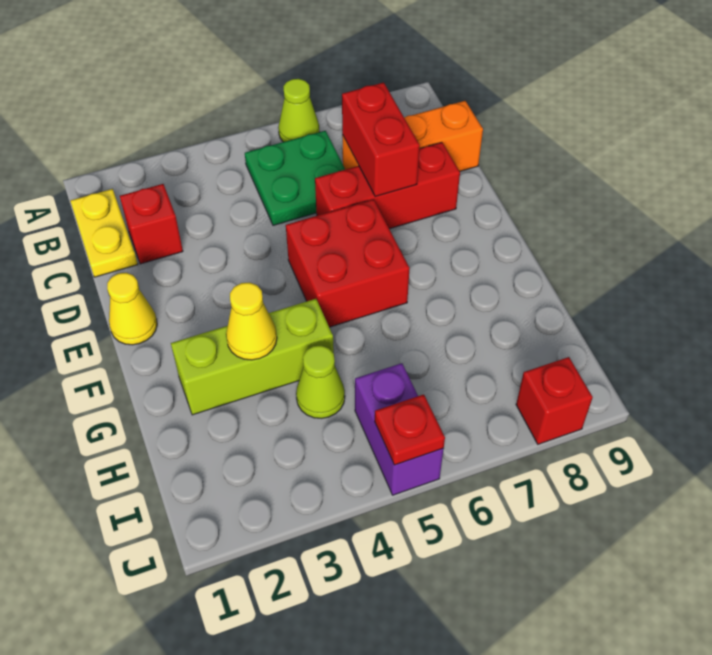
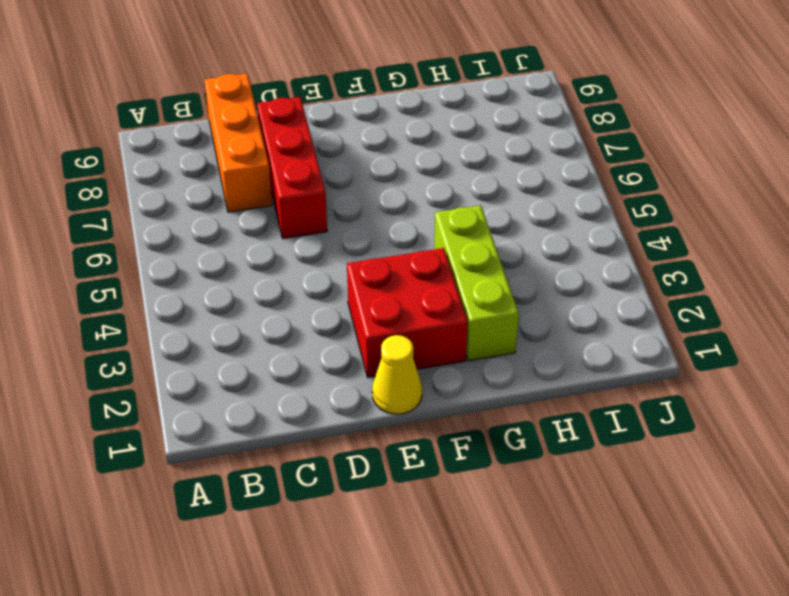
red brick E2:F3 level 1 -> red brick E5:F6 level 1
none -> lime cone A6 level 1
none -> yellow plate B1:C1 level 1
none -> green plate B5:C6 level 1

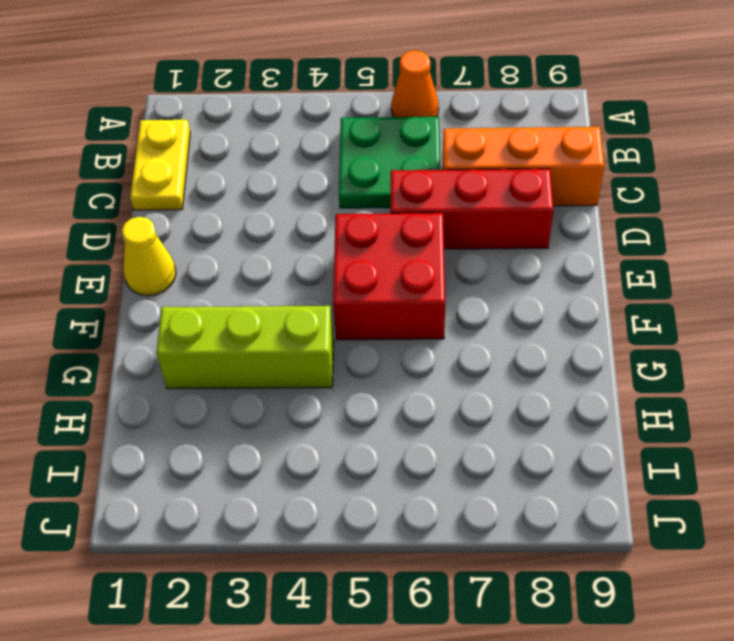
orange cone A6 level 1 -> lime cone A6 level 1
none -> red brick C2 level 1
none -> lime cone H4 level 1
none -> purple brick I5:J5 level 1

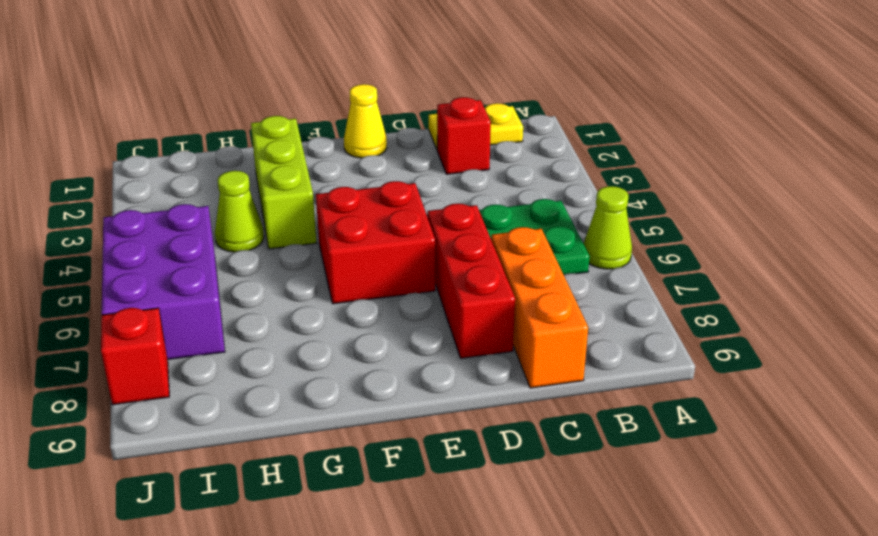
purple brick I5:J7 level 1 -> purple brick I5:J5 level 1
none -> red brick C7:D7 level 2
none -> yellow cone G3 level 2
none -> red plate J5 level 2

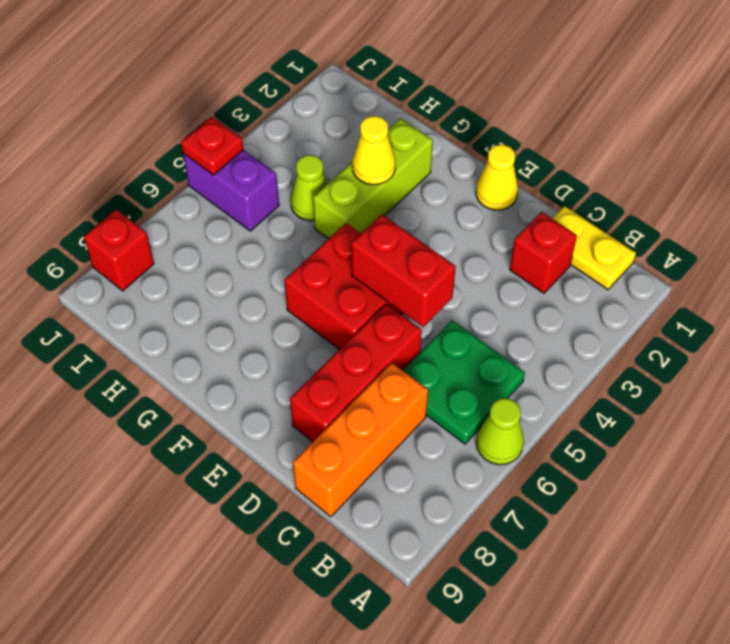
red brick D5:E5 level 2 -> red brick C7:D7 level 2

